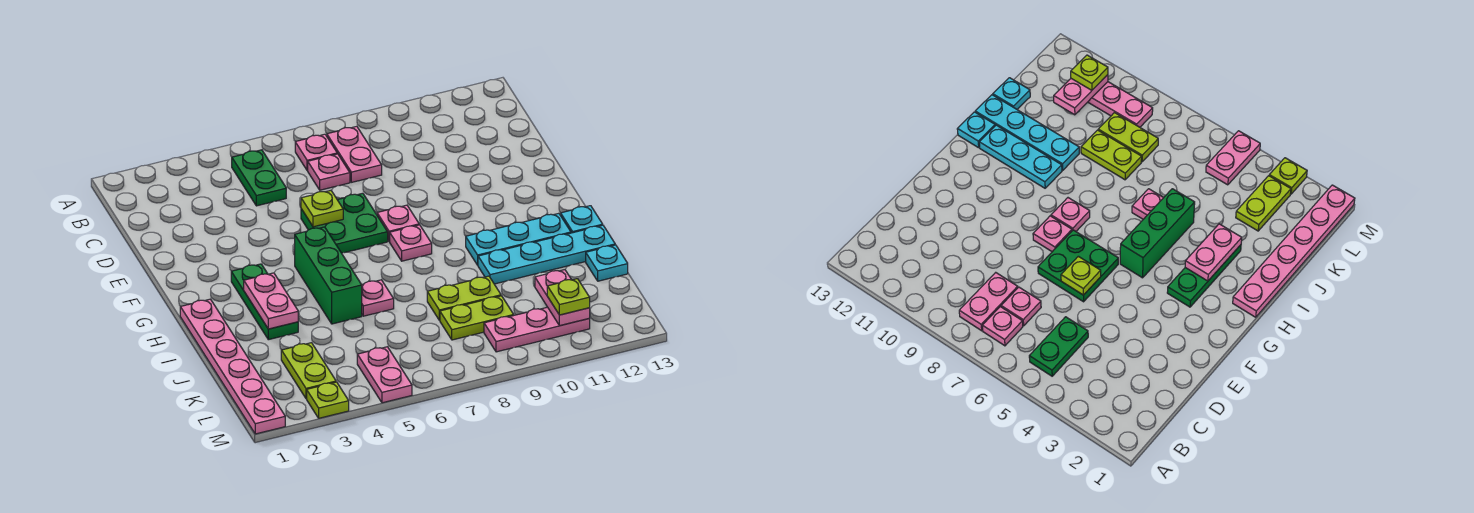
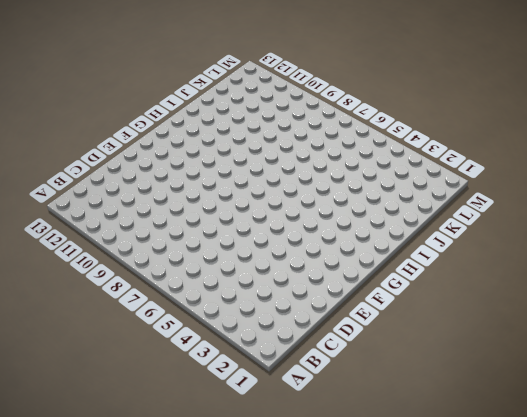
none -> green plate B5:C5 level 1
none -> pink plate B7 level 1
none -> pink plate B8:C8 level 1

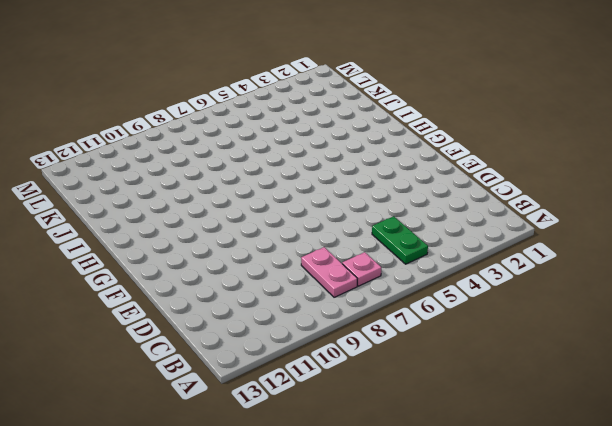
none -> pink plate C7 level 1
none -> green plate E6:F7 level 1
none -> pink plate F8 level 1

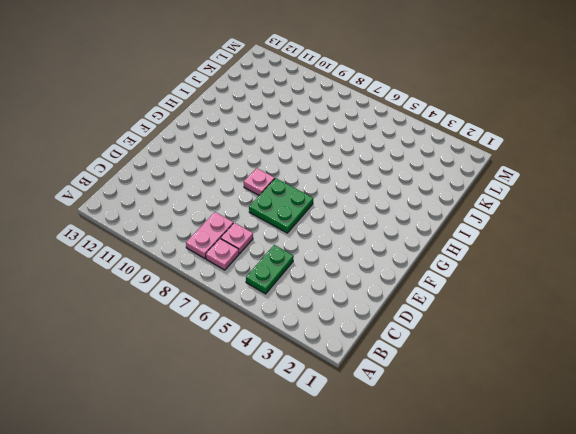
none -> green plate G3:I3 level 1
none -> green brick G5:I5 level 1
none -> pink plate G8 level 1

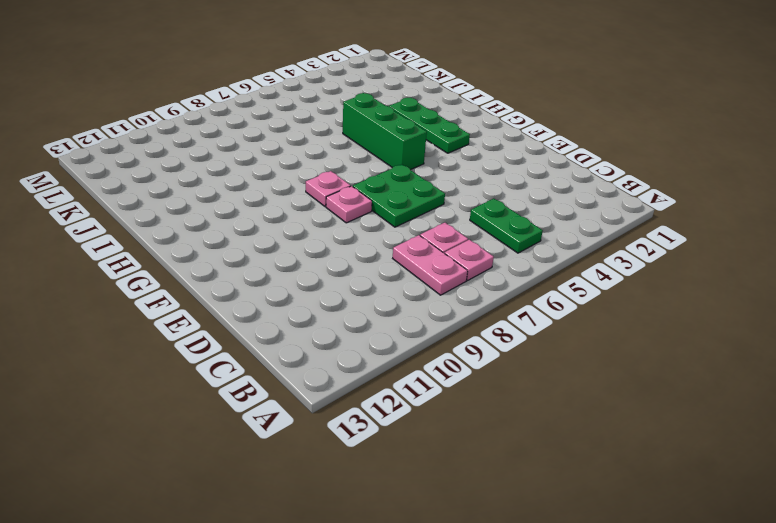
none -> pink plate H1:M1 level 1
none -> cyan plate H10:H12 level 1
none -> cyan plate H13 level 1

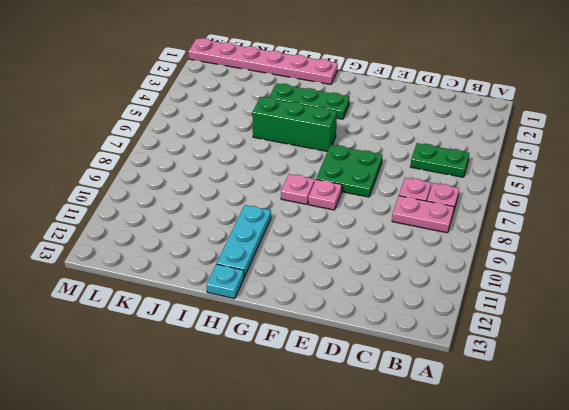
none -> pink plate I6 level 1
none -> cyan plate I10:I13 level 1
none -> lime plate J8:J9 level 1

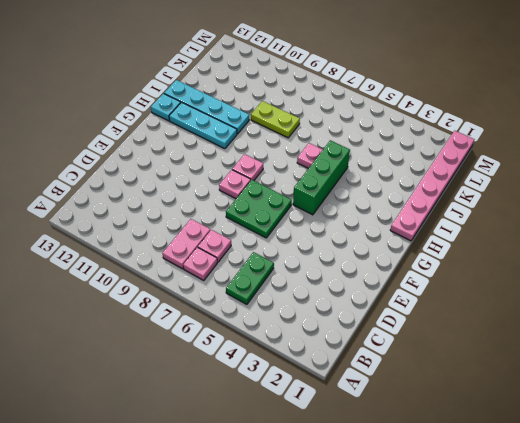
none -> green plate G3:I3 level 1
none -> cyan plate J13 level 1
none -> lime plate K3:L3 level 1

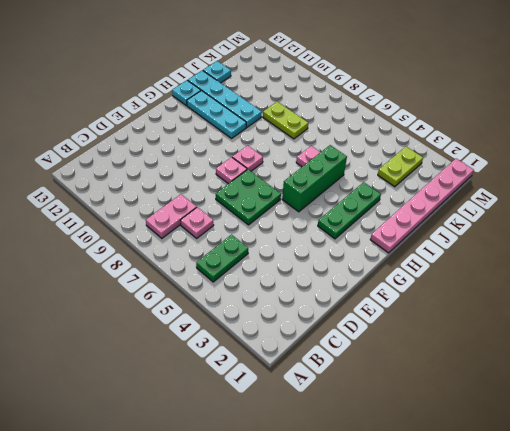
none -> pink plate B7 level 1
none -> lime plate K8:K9 level 1
none -> pink plate L5:M5 level 1

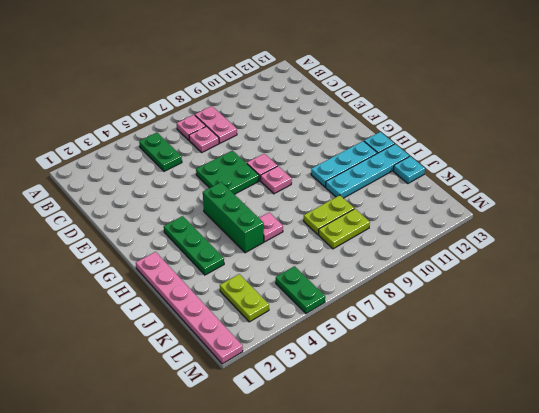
green plate L5:M5 level 1 -> pink plate L5:M5 level 1
none -> pink plate L9:L11 level 1
none -> lime plate M3 level 1
none -> lime plate E6 level 2

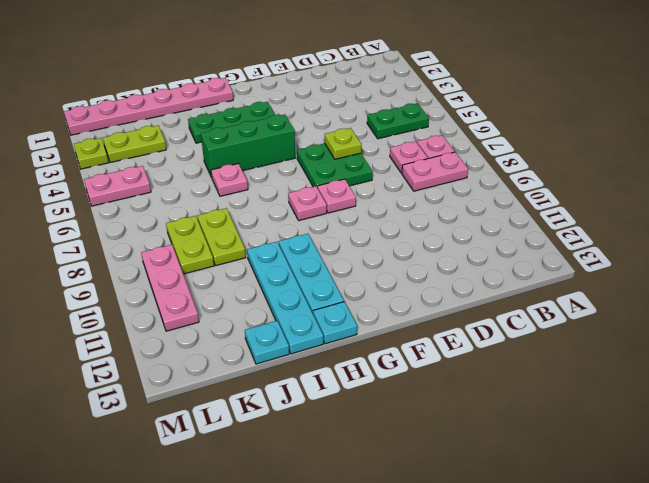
none -> pink plate H3:I3 level 2
none -> pink plate K11:L11 level 2
none -> lime plate L11 level 3

